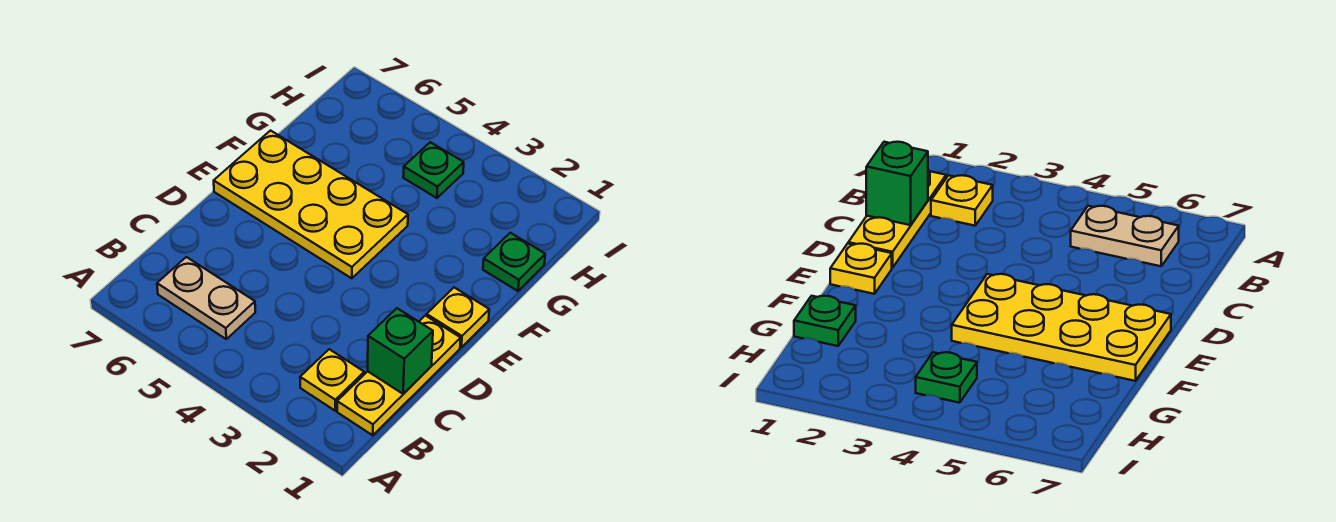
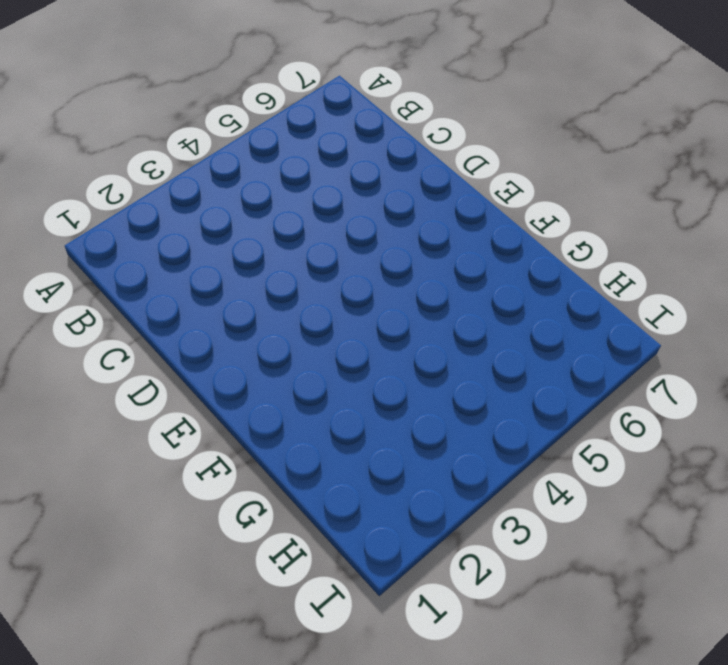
none -> yellow plate B1:D1 level 1
none -> yellow plate B2 level 1

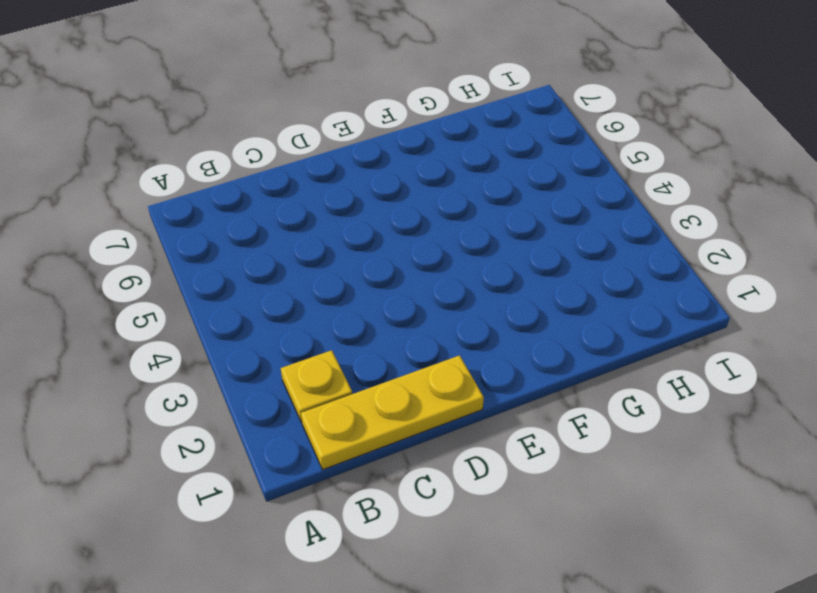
none -> tan plate B5:B6 level 1
none -> yellow plate E1 level 1

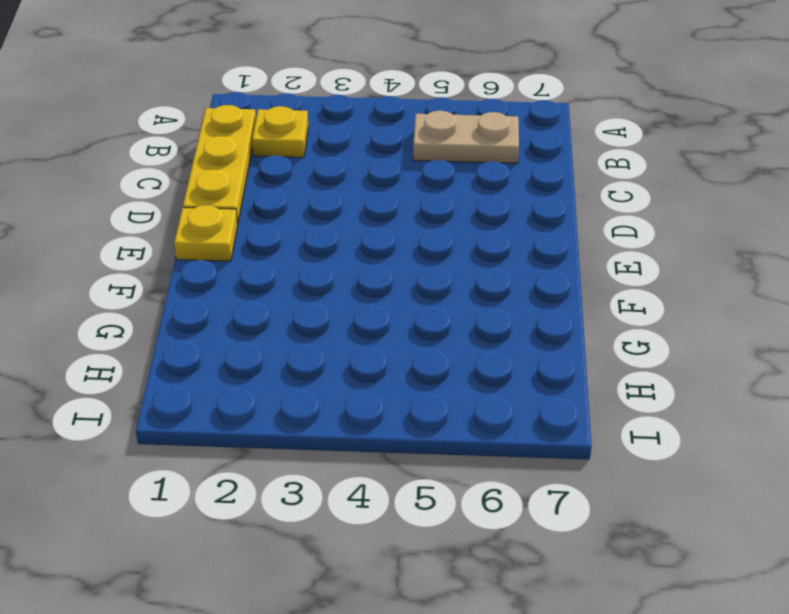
none -> yellow plate E4:F7 level 1
none -> green plate G1 level 1

